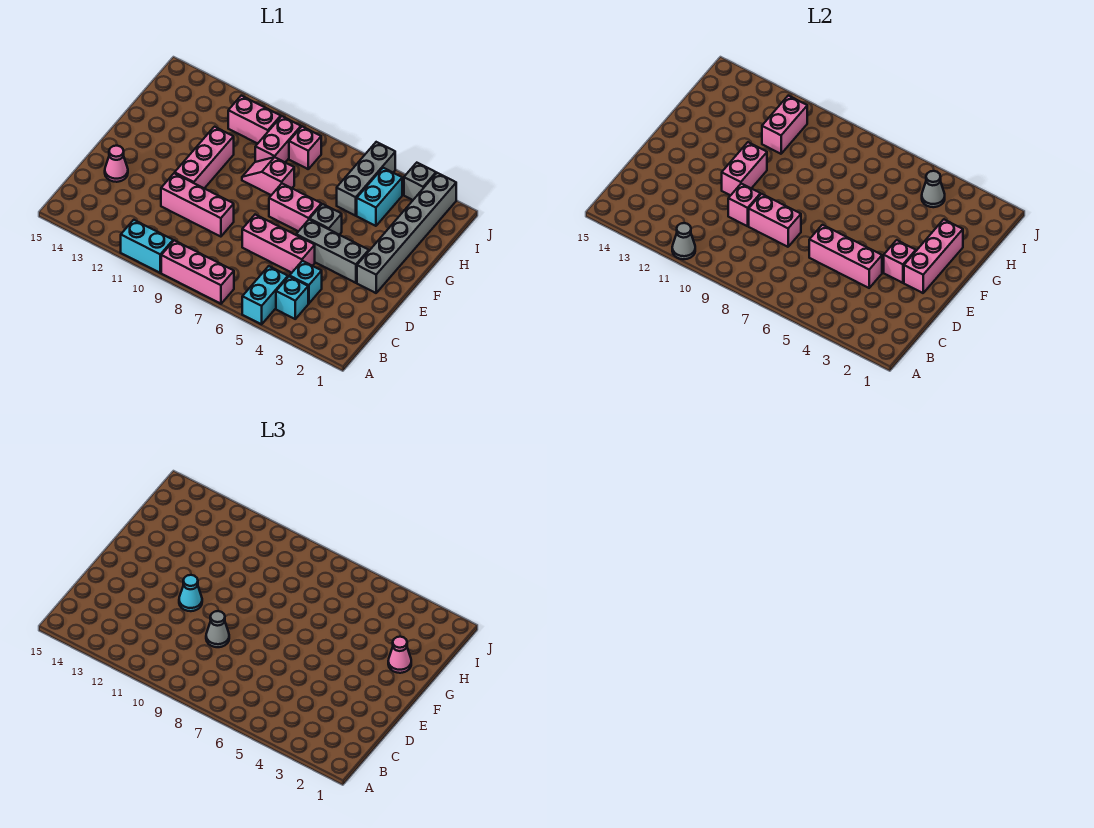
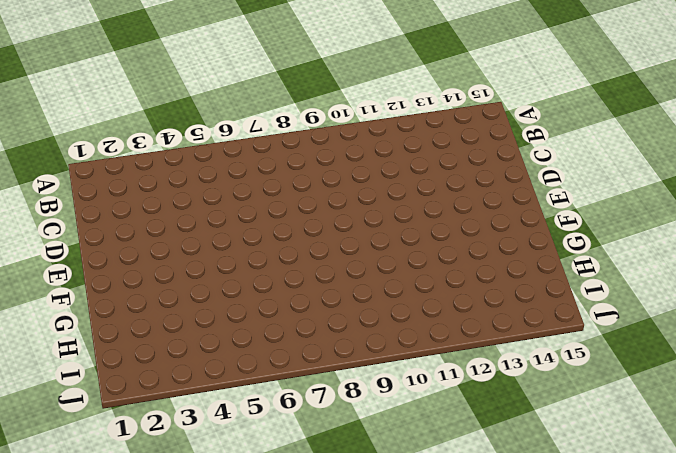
none -> cyan brick A5:B5 level 1
none -> pink brick A7:A9 level 1
none -> cyan brick A10:A11 level 1
none -> cyan brick B4 level 1

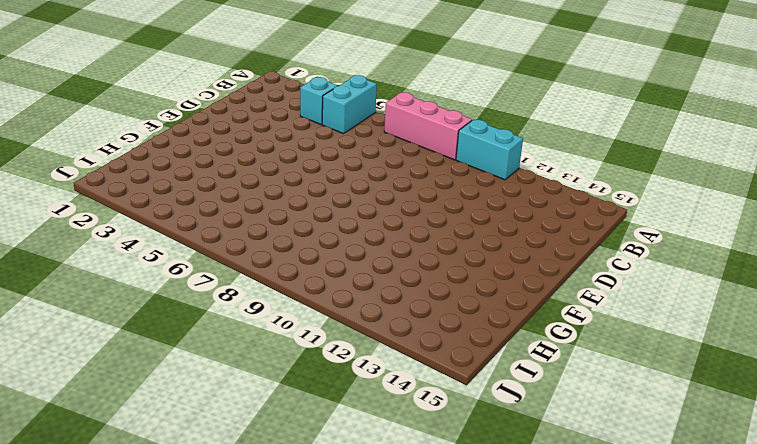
none -> cyan brick C4 level 1
none -> pink brick D5:D7 level 1
none -> pink brick D9:D11 level 1
none -> pink cone D14 level 1

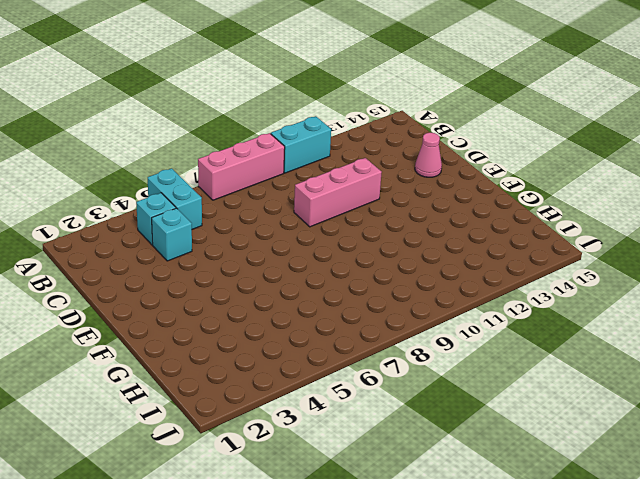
none -> pink brick D5:D7 level 1
none -> grey brick E2:J2 level 1
none -> grey brick E3:E5 level 1
none -> pink brick E11:G11 level 1

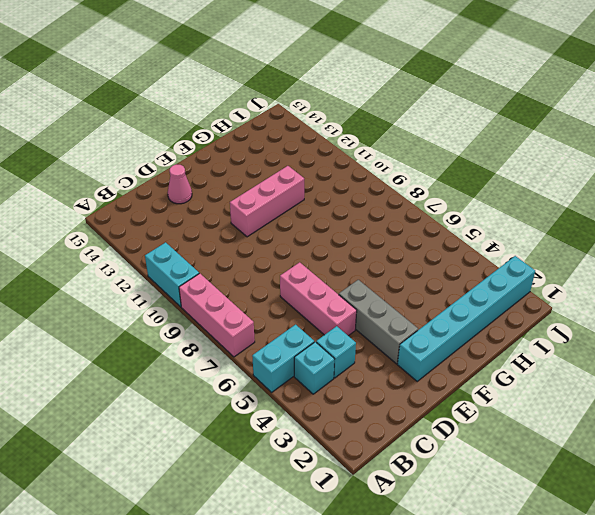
cyan brick E2:J2 level 1 -> grey brick E2:J2 level 1
none -> pink brick D9:D11 level 1
none -> grey brick F5 level 1
none -> pink brick F6:F7 level 1
none -> pink slope G8:G9 level 1 top 8

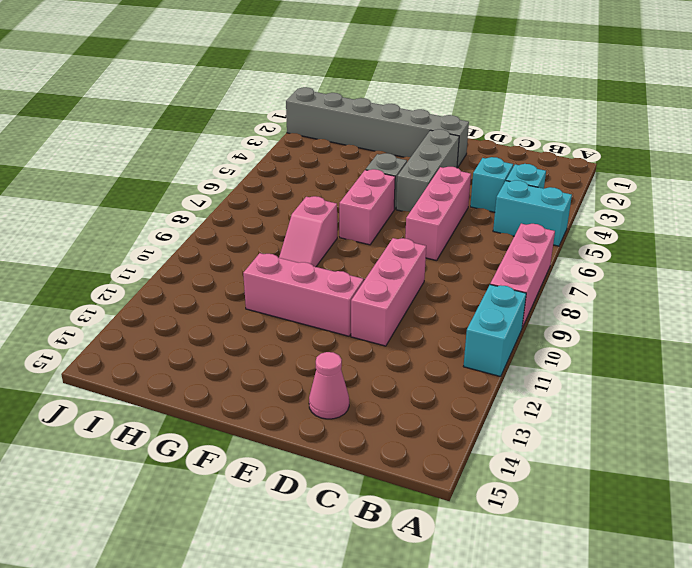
none -> cyan brick H4:I4 level 1
none -> grey brick H5:J5 level 1
none -> pink brick H9:I9 level 1
none -> pink brick I8 level 1

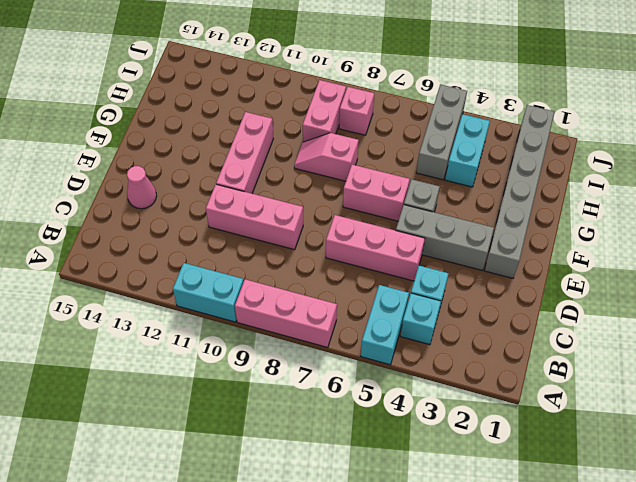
none -> pink brick I10:I11 level 1
none -> grey brick J3 level 1
none -> grey cone A11 level 2
none -> pink brick D4:D6 level 2

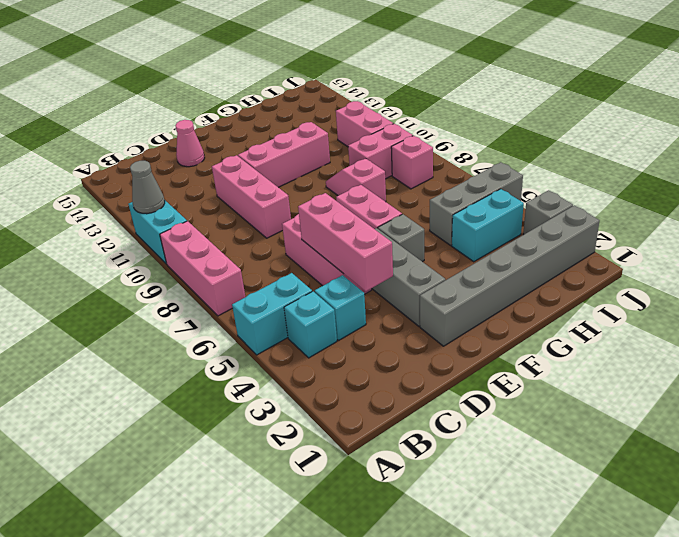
none -> pink brick D8:D9 level 2
none -> pink brick D10 level 2
none -> pink brick E2:G2 level 2
none -> pink brick E3 level 2

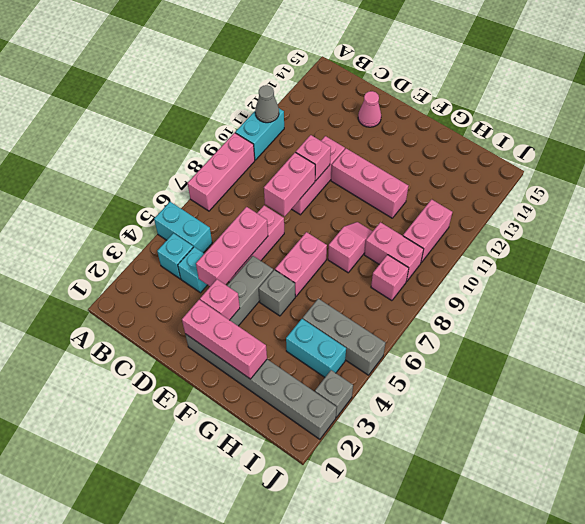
none -> pink brick E11:F11 level 2
none -> pink brick H11:I11 level 2
none -> grey cone I4 level 2
none -> grey cone D9 level 3

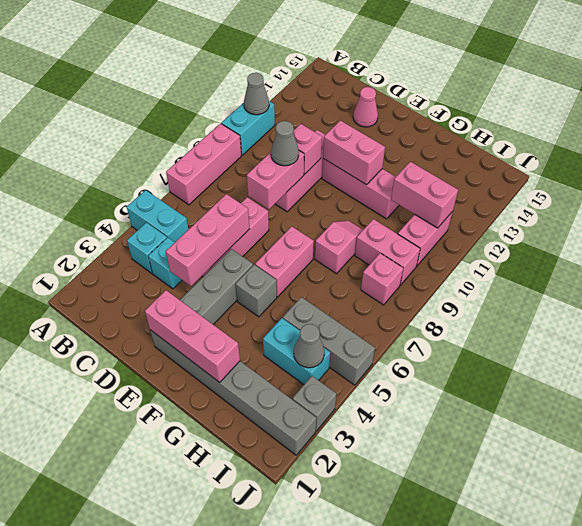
none -> pink brick E3 level 2
none -> cyan cone E11 level 3
none -> pink cone G2 level 3

